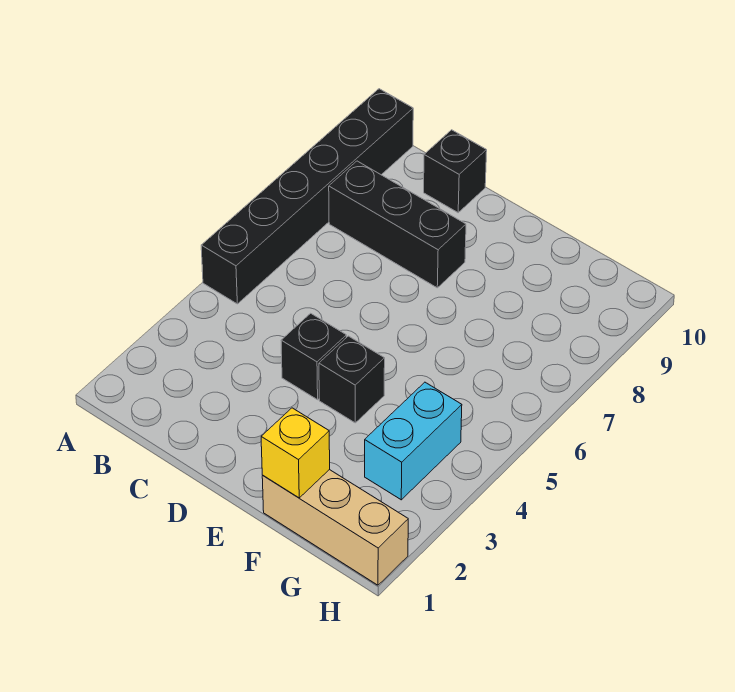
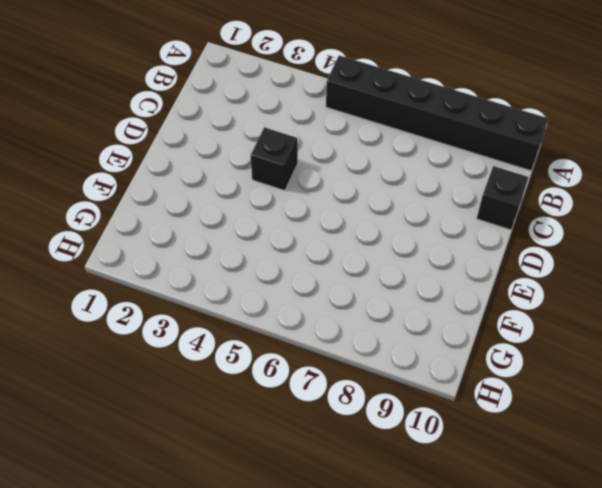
none -> black brick B8:D8 level 1
none -> black brick E4 level 1

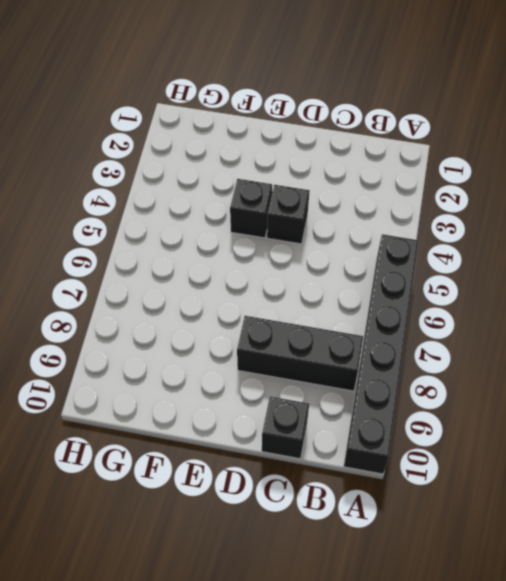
none -> tan brick F1:H1 level 1
none -> cyan brick G3:G4 level 1

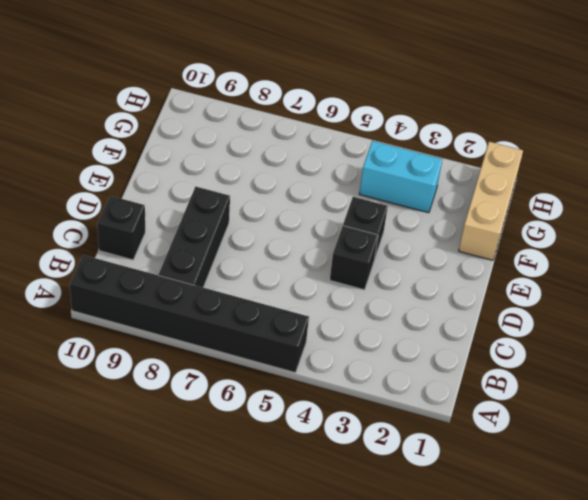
none -> yellow brick F1 level 2

